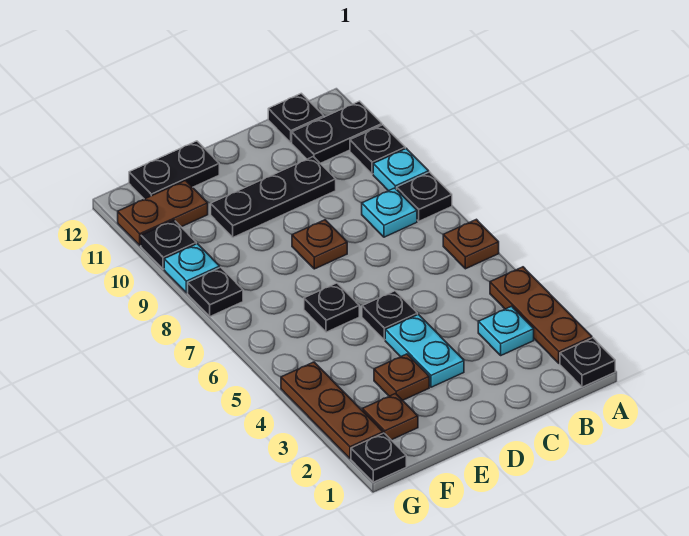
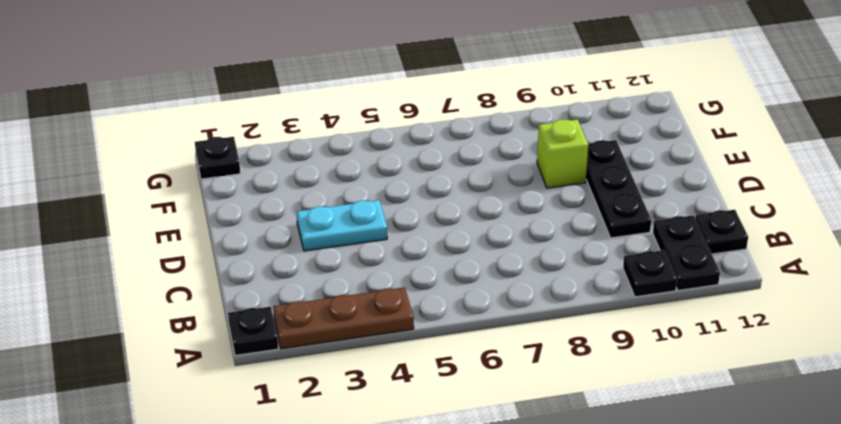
lime brick E9 level 1 -> none
none -> brown plate A6 level 1
none -> black plate A8 level 1
none -> cyan plate A9 level 1

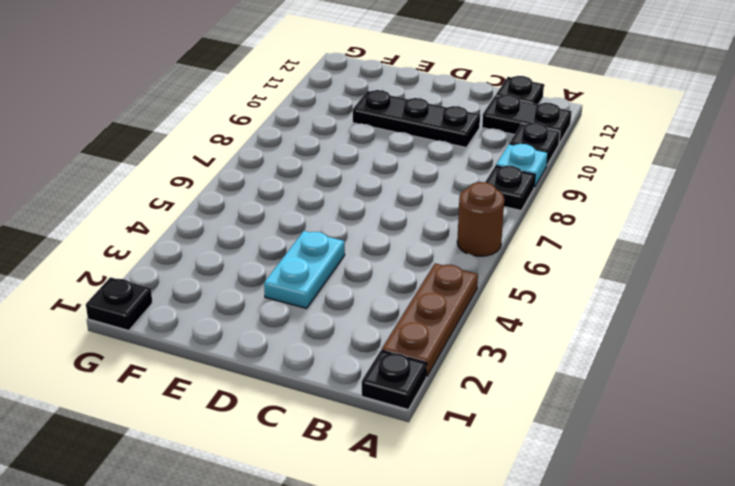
brown round brick A6 level 1 -> brown plate A6 level 1
none -> cyan plate B3 level 1
none -> cyan plate B8 level 1
none -> black plate D5 level 1

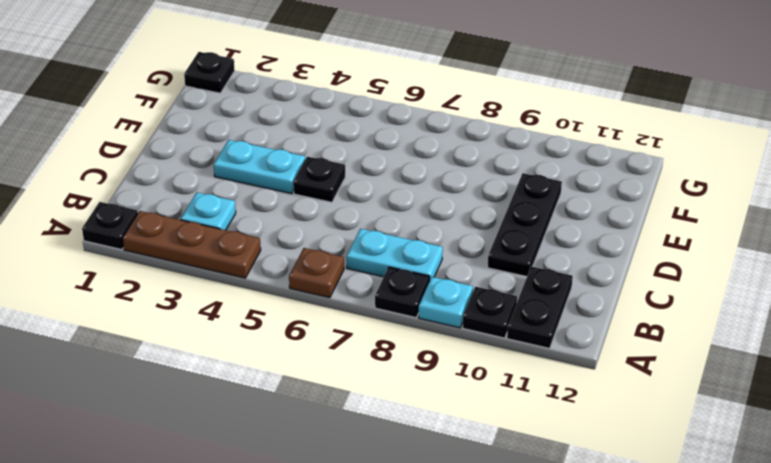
cyan plate B7:B8 level 1 -> cyan plate B8 level 1
none -> black plate B12 level 1
none -> brown plate D8 level 1
none -> brown plate E3 level 1

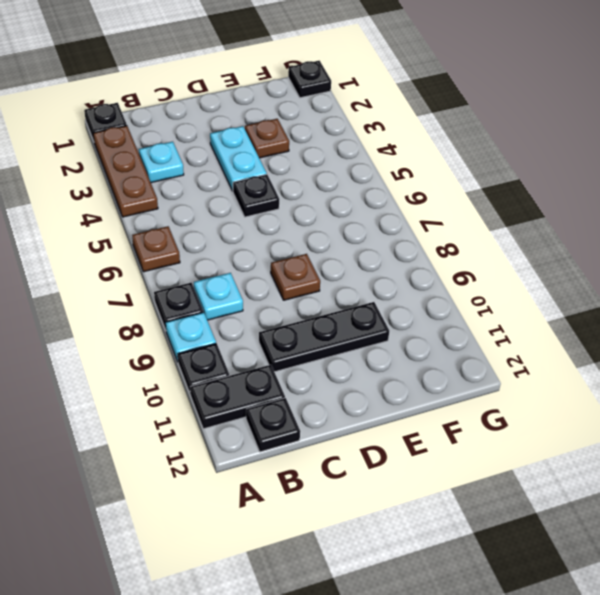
none -> black plate E6 level 1
none -> black plate E12:F12 level 1
none -> brown plate F2 level 1

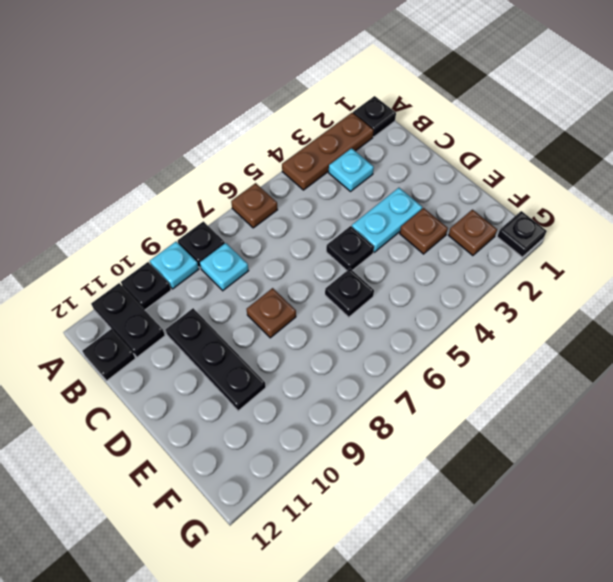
none -> black plate E12:F12 level 1
none -> brown plate F11:G11 level 1
none -> brown plate G2:G4 level 1

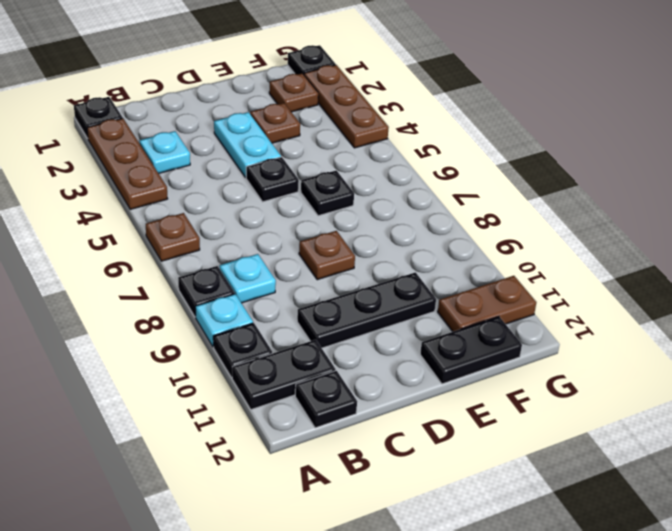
none -> black plate G8 level 1
none -> cyan plate G9 level 1
none -> black plate G10 level 1

